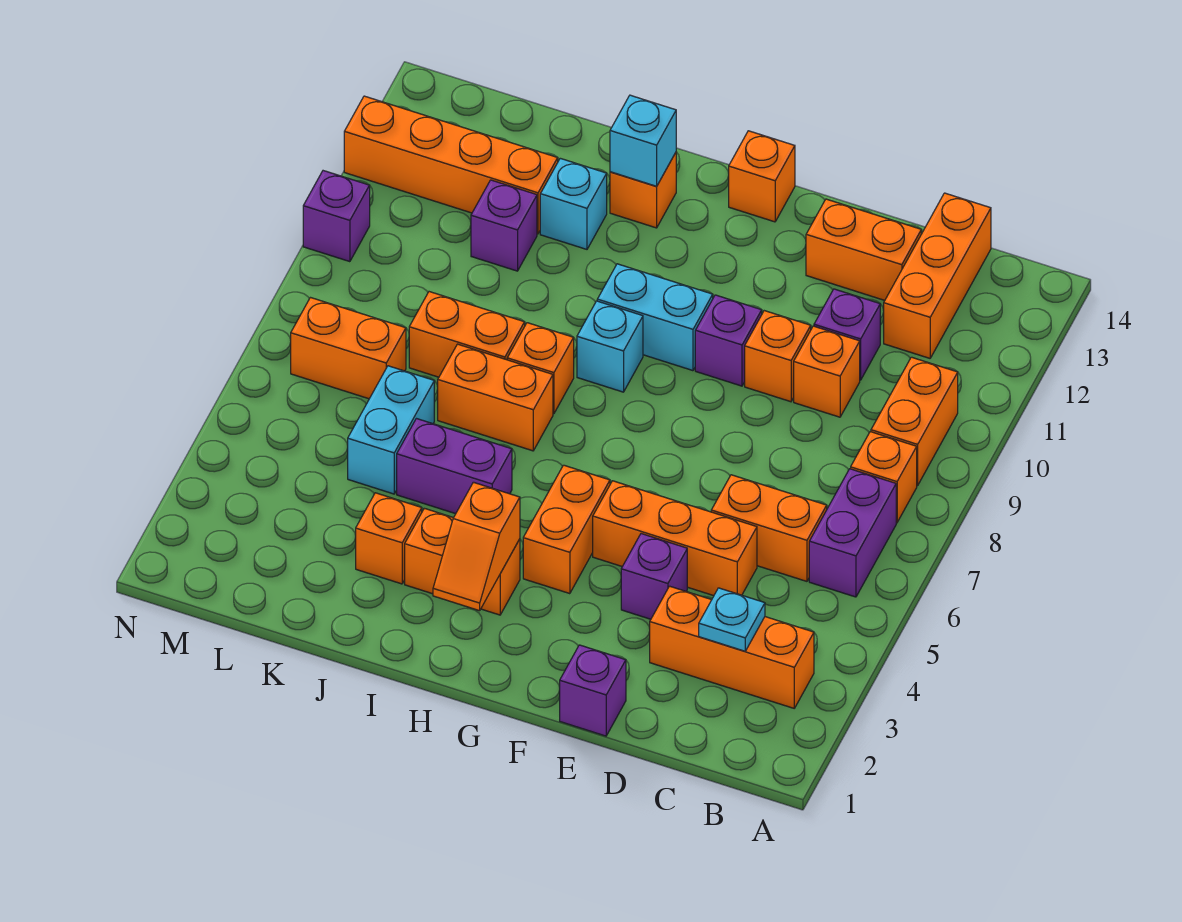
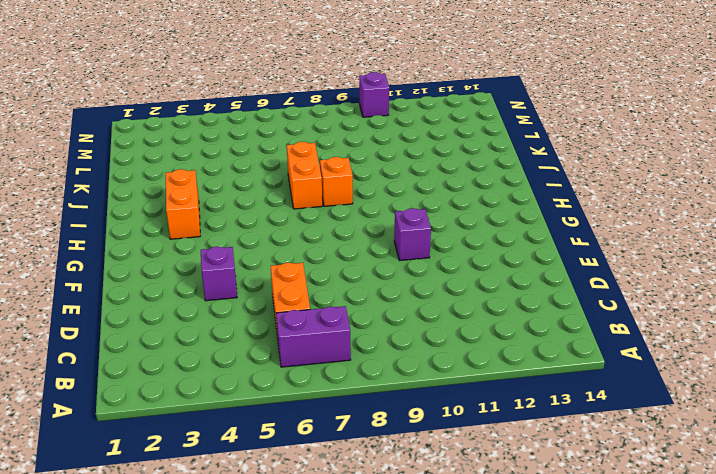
none -> orange brick B3:D3 level 1
none -> orange brick B8 level 1
none -> orange brick B9:B10 level 1
none -> orange brick C12:C14 level 1

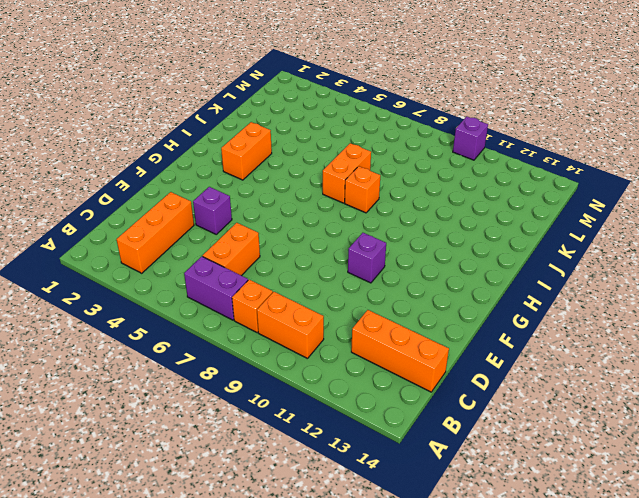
none -> orange brick D5:F5 level 1
none -> orange brick D10 level 1
none -> purple brick D11 level 1
none -> orange brick D13:E13 level 1

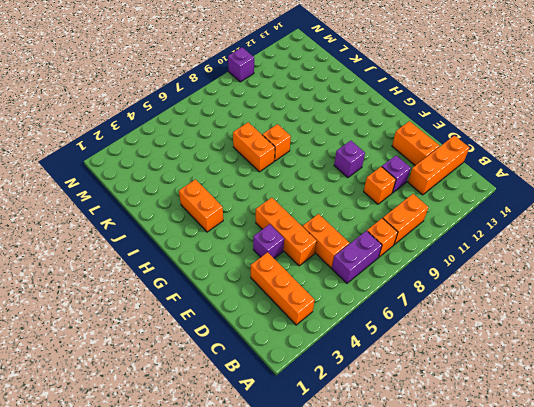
none -> purple brick E1 level 1
none -> orange brick E10 level 1
none -> orange brick G4:G5 level 1
none -> cyan brick G10:H10 level 1

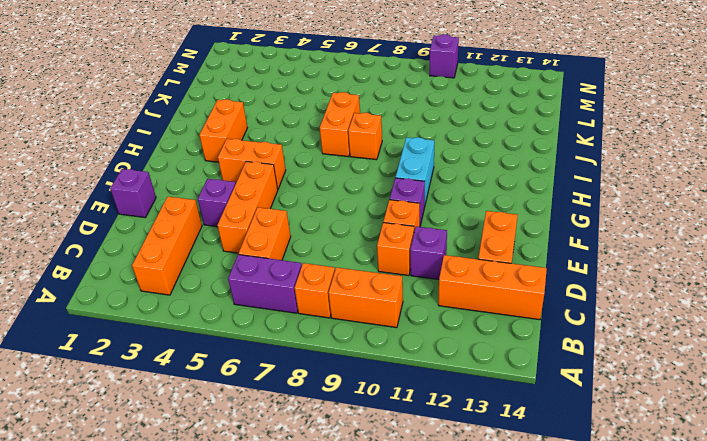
none -> orange brick G14 level 1
none -> cyan brick H9 level 1
none -> purple brick I5:J5 level 1
none -> orange brick I13 level 1

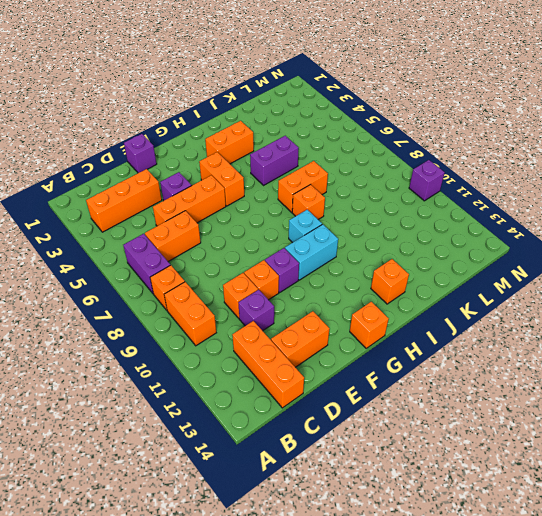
none -> orange brick J3 level 1
none -> orange brick J8:K8 level 1
none -> cyan brick J12 level 1
none -> cyan brick K5:K6 level 1

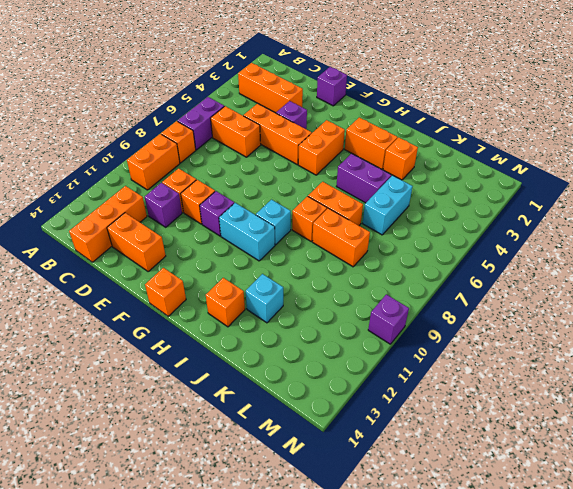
none -> purple brick K11 level 1
none -> orange brick K12:N12 level 1
none -> orange brick L7:M7 level 1
none -> cyan plate C3 level 2

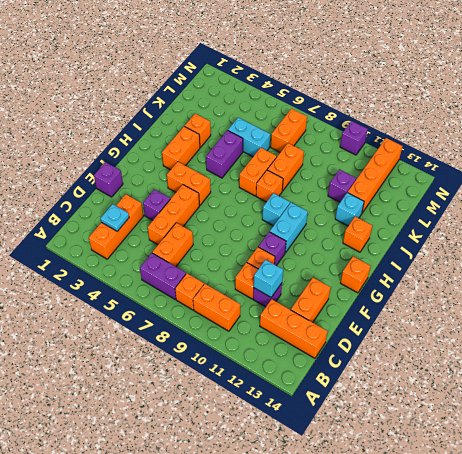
cyan brick D11 level 2 -> cyan brick I13 level 2
none -> orange slope H2:H3 level 2 top 3

